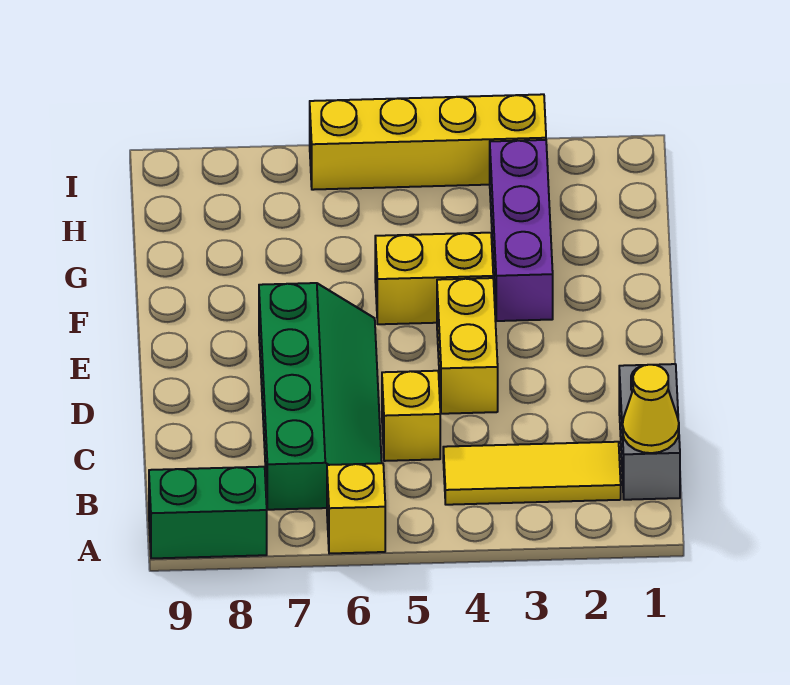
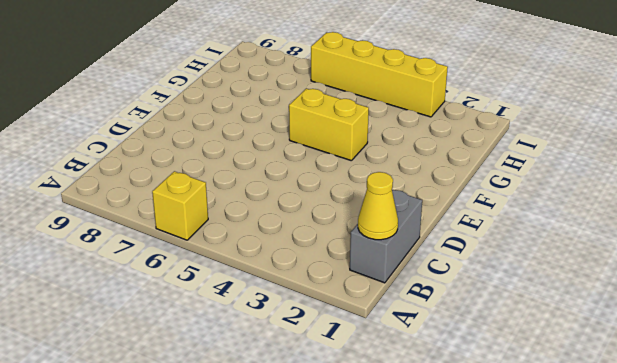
none -> green brick A8:A9 level 1
none -> yellow tile B2:B4 level 1

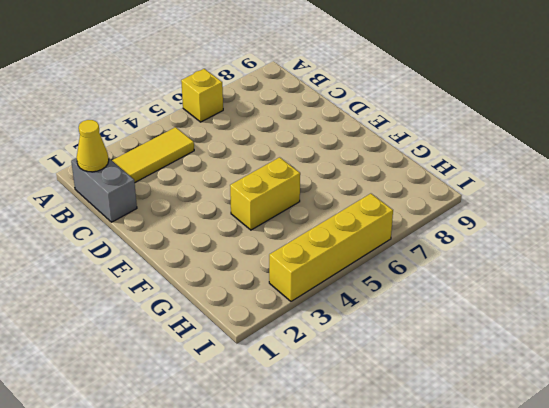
none -> green brick A8:A9 level 1
none -> green slope B6:E7 level 1 top 7

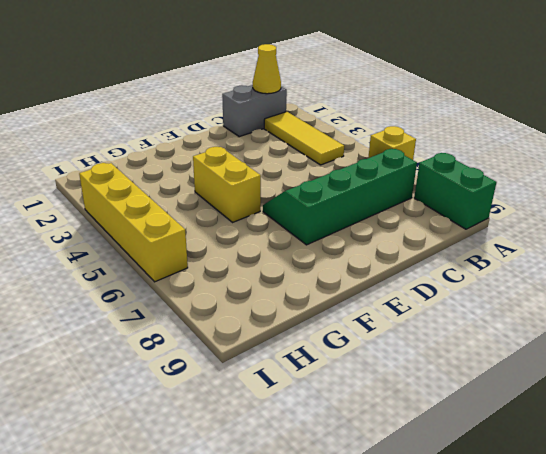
none -> yellow brick C5 level 1
none -> yellow brick D4:E4 level 1

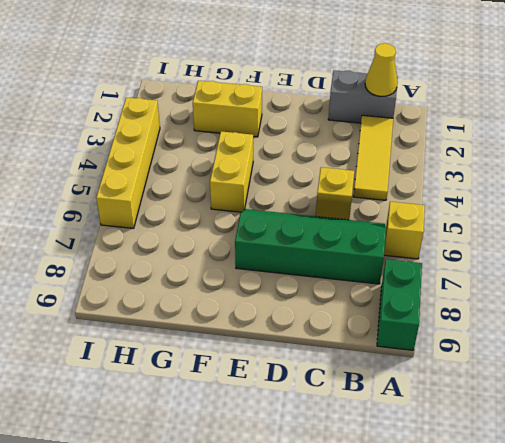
yellow brick F2:G2 level 1 -> yellow brick D4:E4 level 1
none -> purple brick F3:H3 level 1

